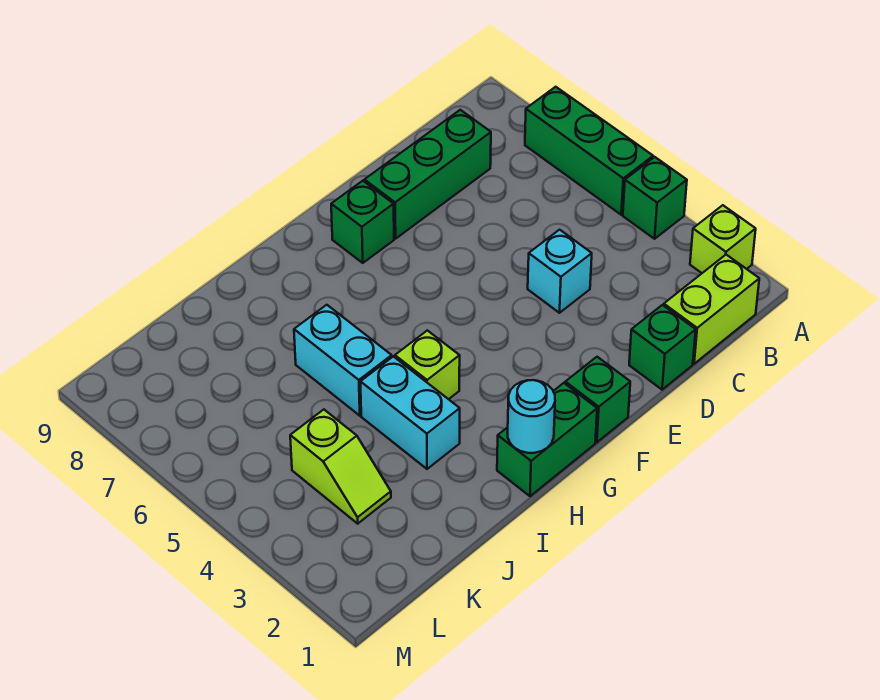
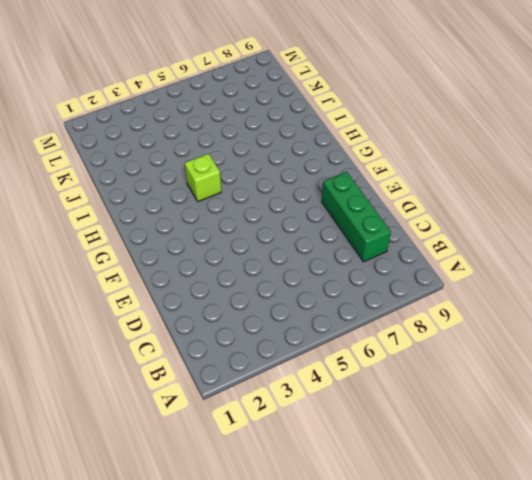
none -> lime brick A2 level 1
none -> green brick A4 level 1
none -> green brick A5:A7 level 1

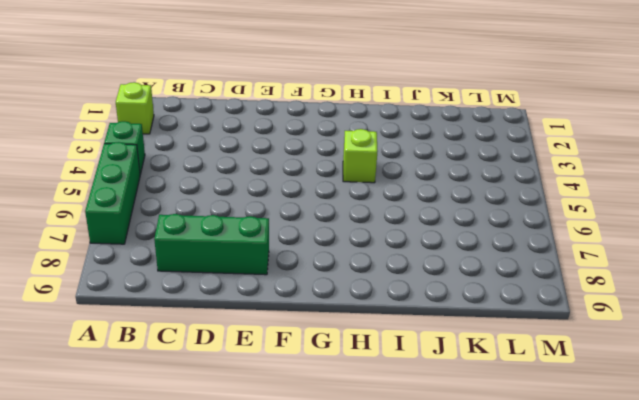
none -> lime brick B1:C1 level 1
none -> green brick D1 level 1
none -> cyan brick D4 level 1

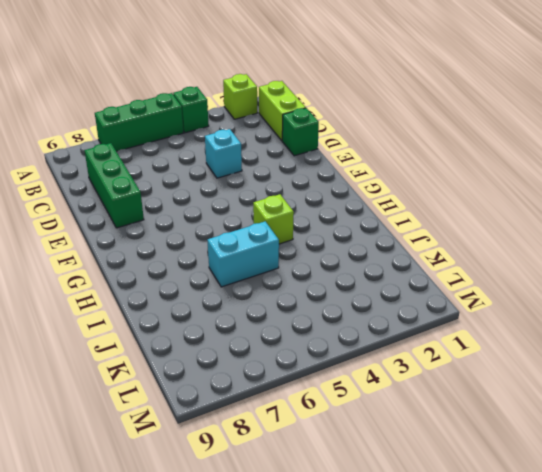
none -> green brick F1 level 1
none -> green brick F8 level 1
none -> green brick G1:H1 level 1

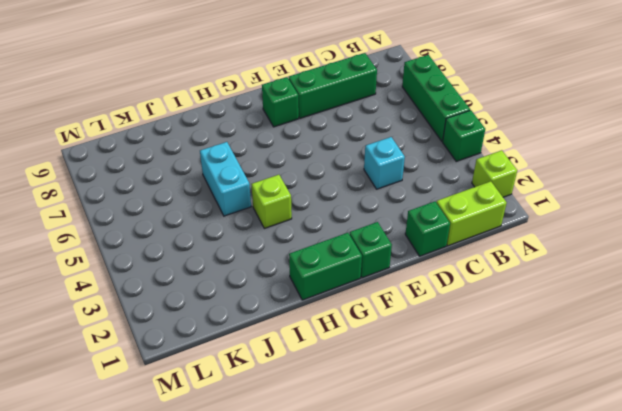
none -> cyan brick I3:I4 level 1
none -> lime slope K3:K4 level 1 top 4
none -> cyan round brick H1 level 2

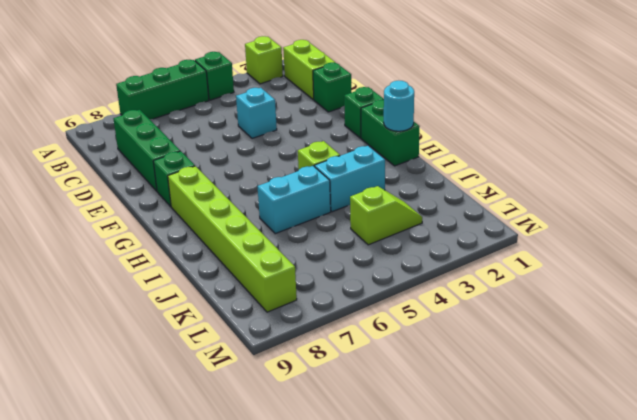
lime brick G8:L8 level 1 -> none

